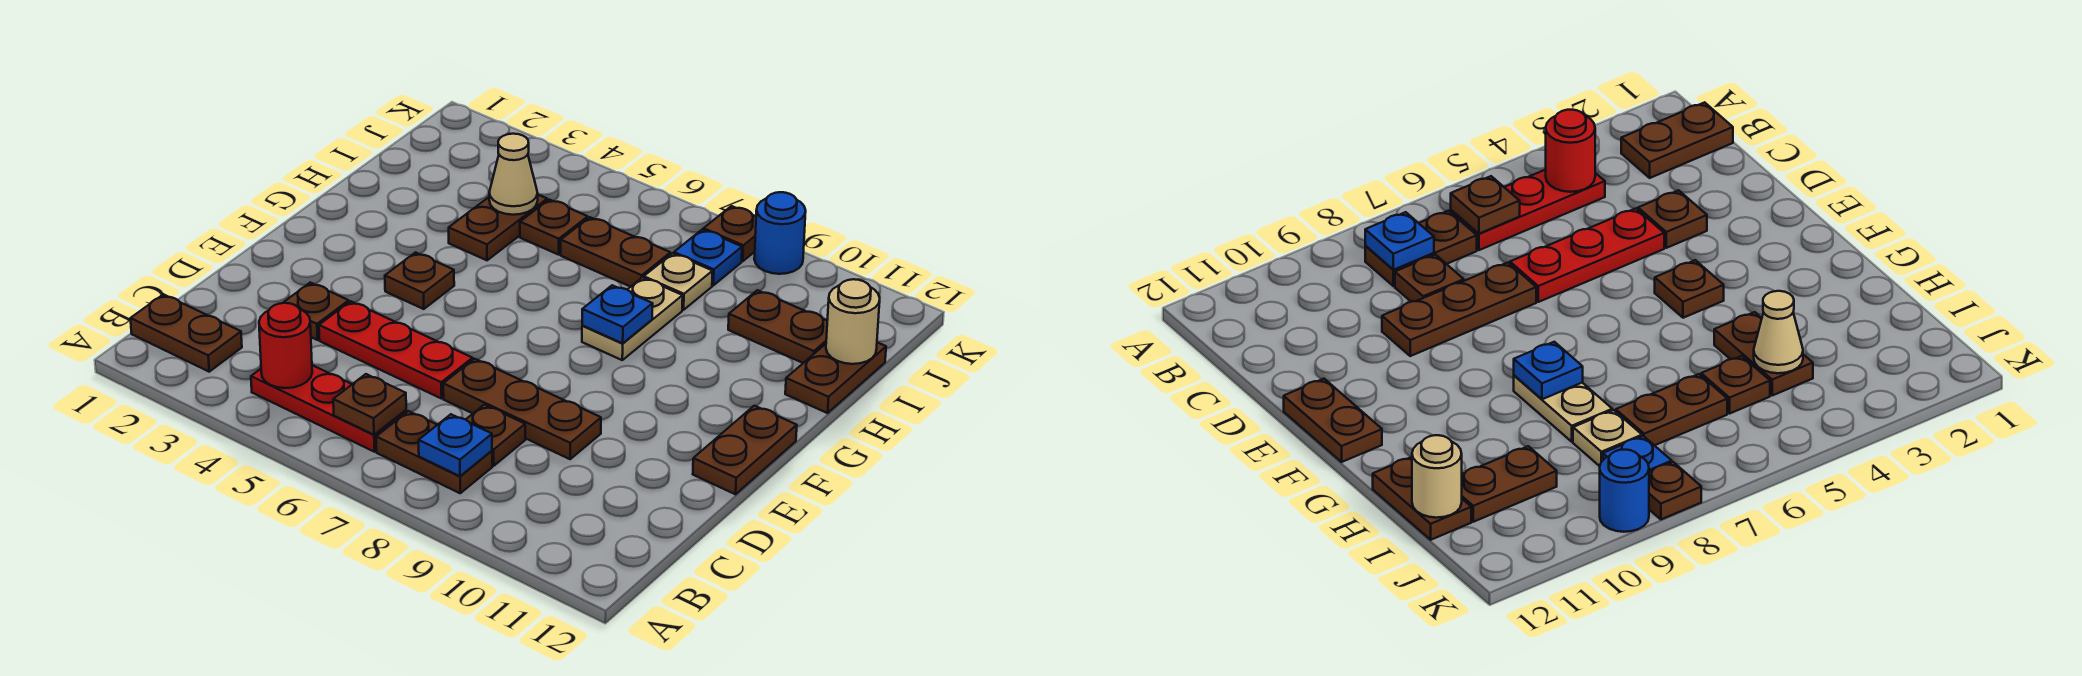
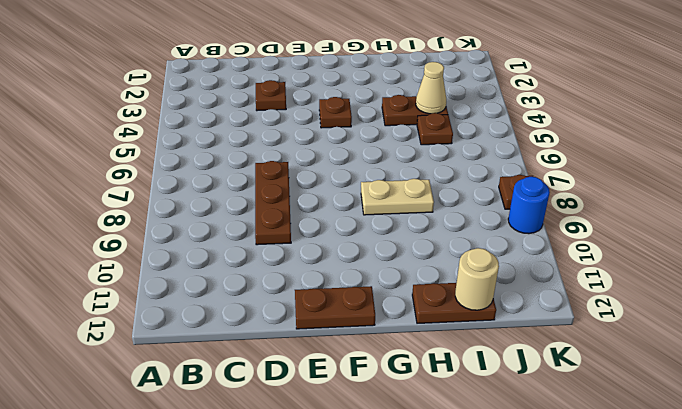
none -> brown plate B1:B2 level 1
none -> red plate B4:B6 level 1
none -> brown plate B7:B8 level 1

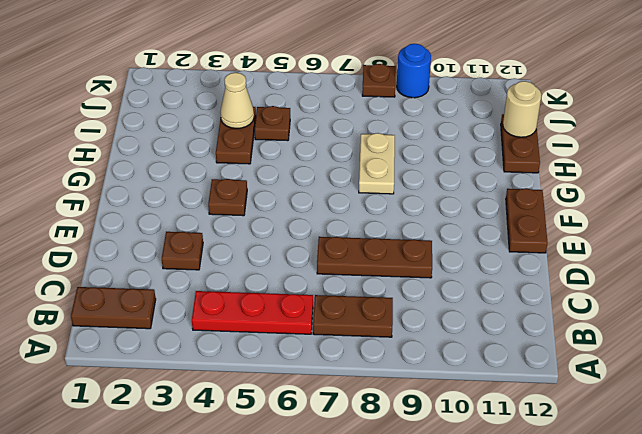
none -> brown plate C8 level 1
none -> red plate D4:D6 level 1
none -> brown plate I6:I7 level 1

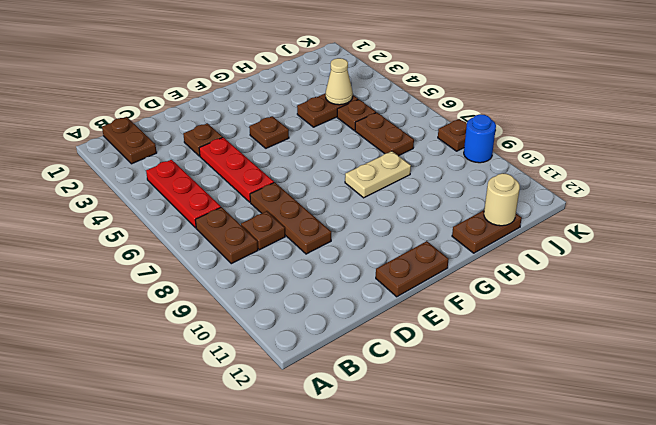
none -> tan plate I8 level 1
none -> brown plate I10:I11 level 1
none -> blue plate J8 level 1

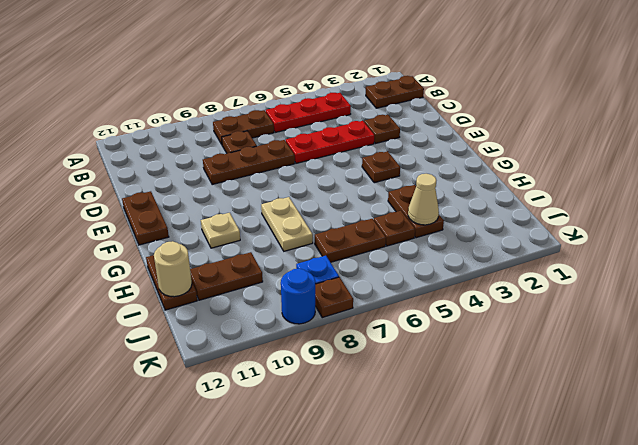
tan plate G10 level 1 -> tan plate I8 level 1
none -> red round brick B4 level 2
none -> brown plate B6 level 2
none -> blue plate B8 level 2

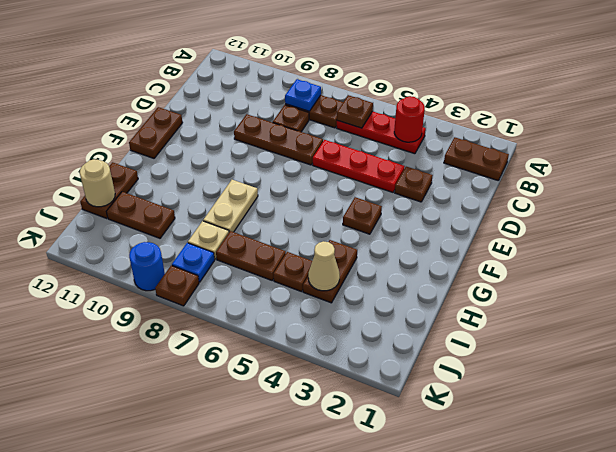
none -> blue plate G8 level 2

